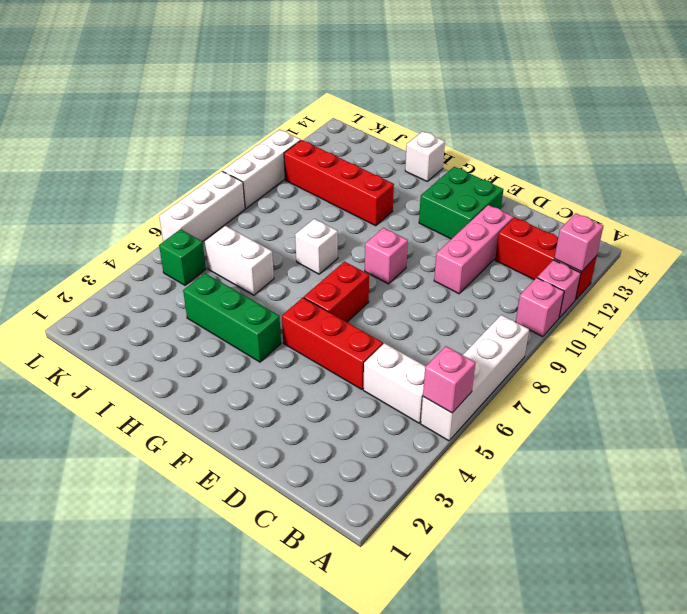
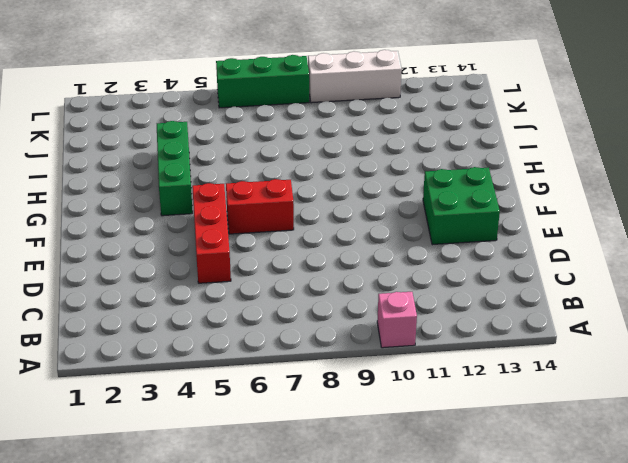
green brick L6:L8 level 1 -> white brick L6:L8 level 1
none -> white brick A5:A8 level 1
none -> pink brick A11 level 1
none -> red brick A12:C12 level 1

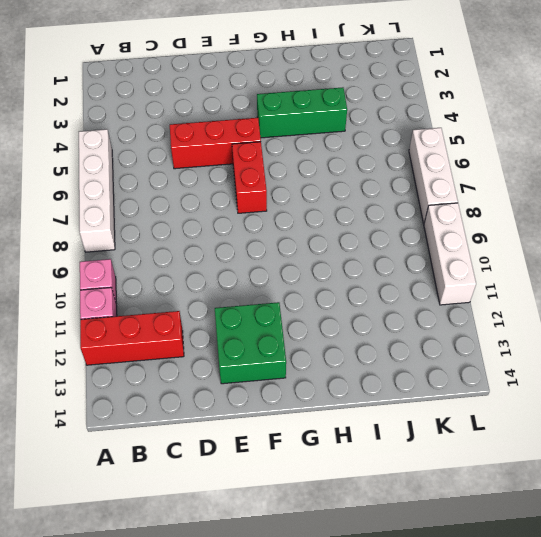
none -> white brick B5:C5 level 1
none -> pink brick D10:D12 level 1
none -> pink brick F9 level 1

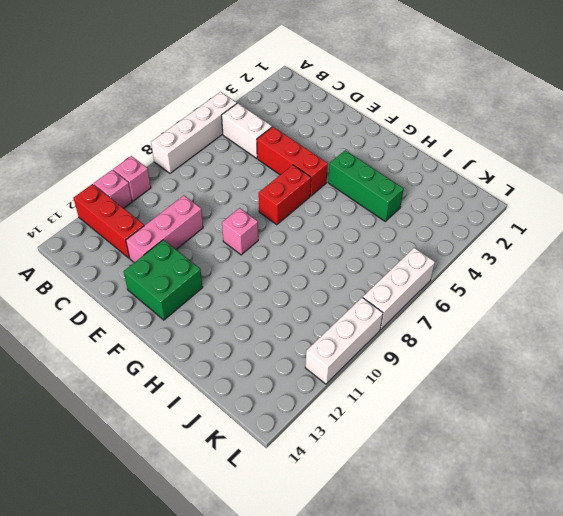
none -> white brick H8 level 1
none -> red brick H11:K11 level 1
none -> white brick H14 level 1

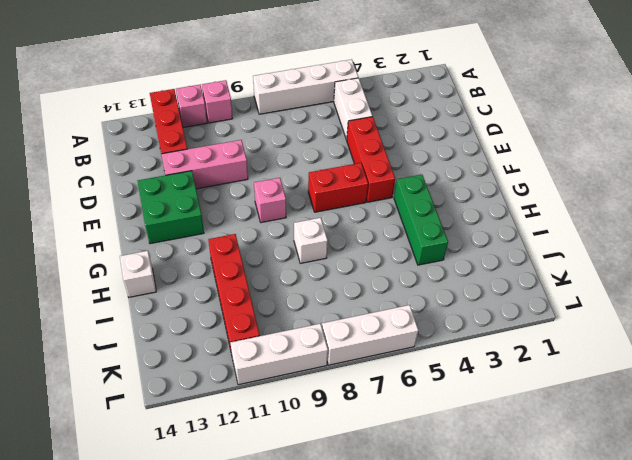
none -> white brick I6:J6 level 1
none -> green brick K5 level 1
none -> pink brick A5 level 2

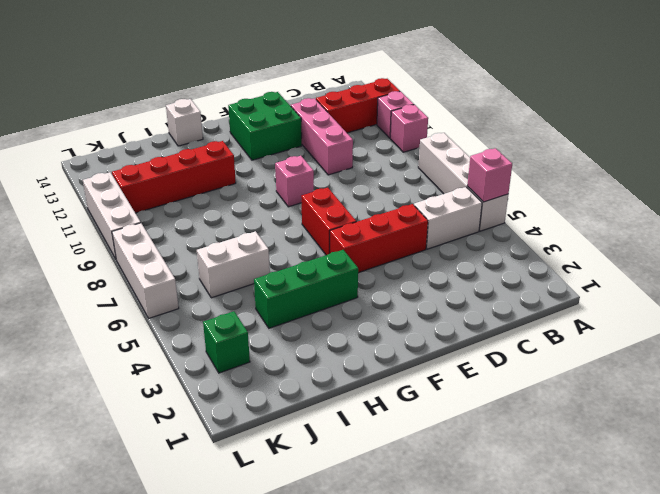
green brick K3 level 1 -> green brick K5 level 1
none -> white brick H8 level 1
none -> pink brick A12 level 2

